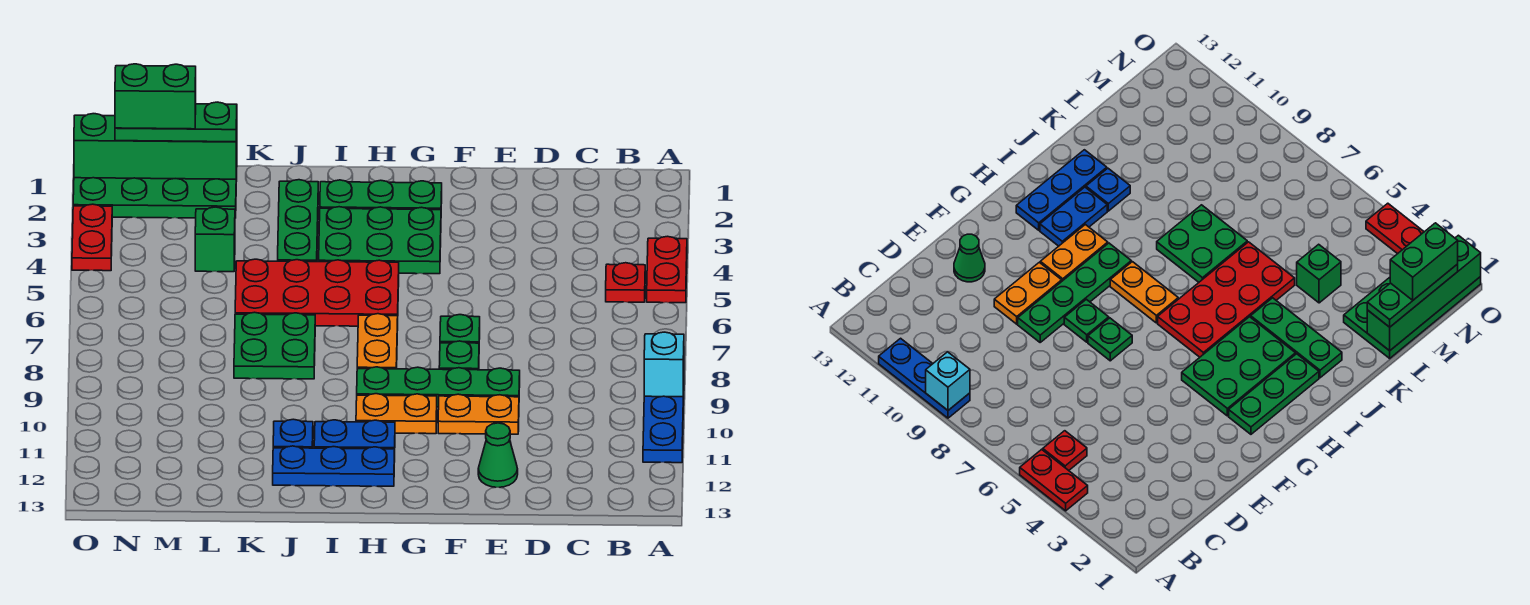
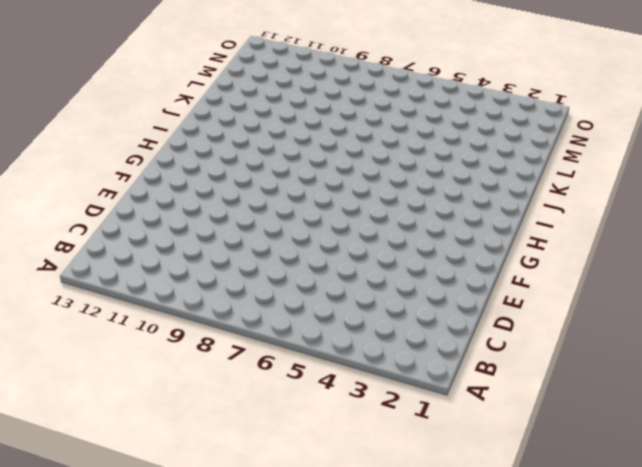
none -> red plate A4:A5 level 1
none -> blue plate A9:A11 level 1
none -> red plate B5 level 1

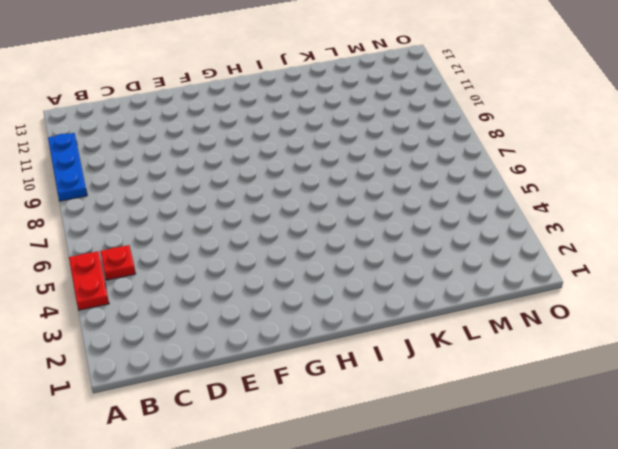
none -> green plate E9:H9 level 1
none -> orange plate E10:F10 level 1
none -> green cone E12 level 1

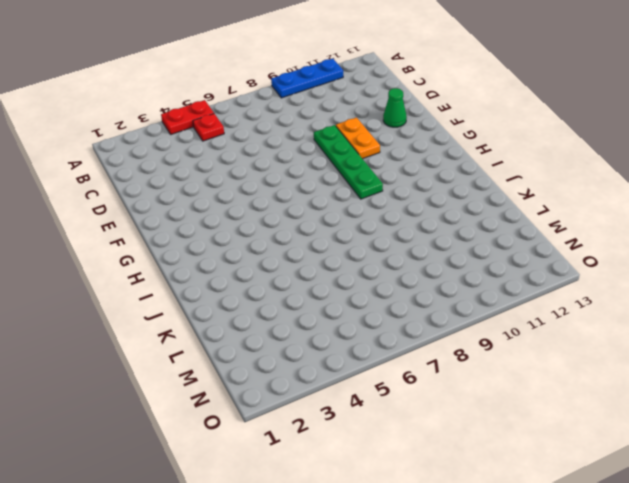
none -> green plate F7 level 1
none -> green plate F8 level 1
none -> green plate G2:I2 level 1

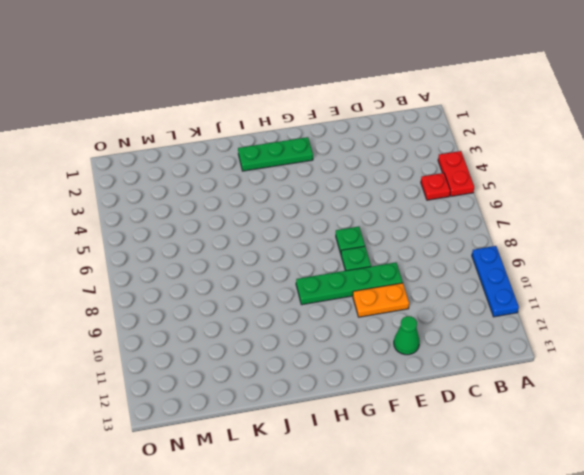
none -> green plate G3:I4 level 1
none -> orange plate G10:H10 level 1
none -> red plate H5:K6 level 1

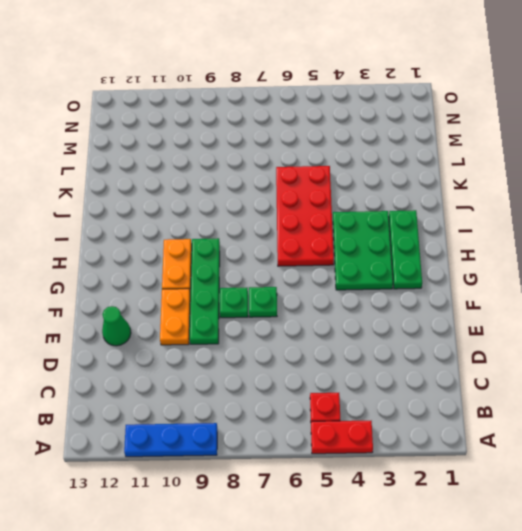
none -> orange plate H7:H8 level 1
none -> blue plate H11:I11 level 1
none -> blue plate H12:J12 level 1

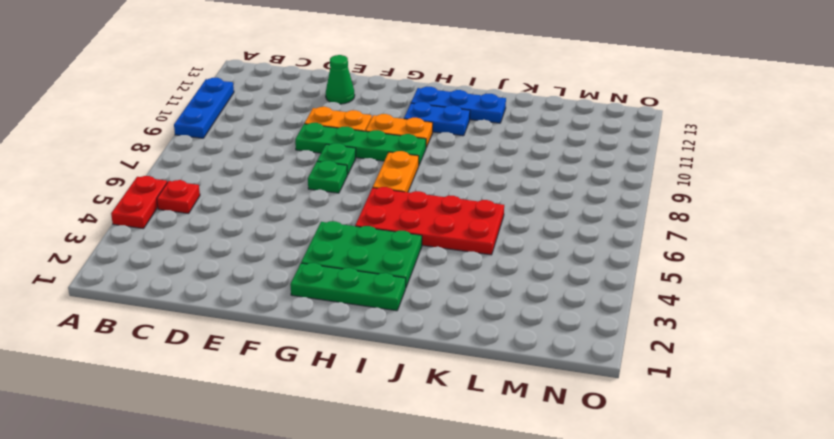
none -> green plate J2:J4 level 1
none -> green plate J7:K8 level 1
none -> blue plate J11 level 1

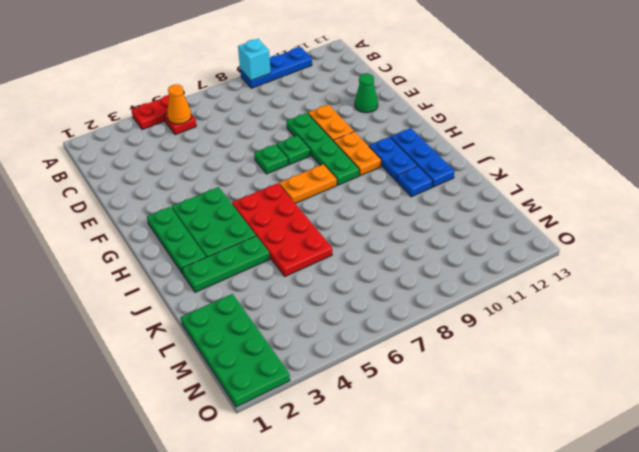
orange cone B5 level 2 -> none
none -> green plate J7:K8 level 1
none -> green brick L4 level 1
none -> red plate O3:O4 level 1

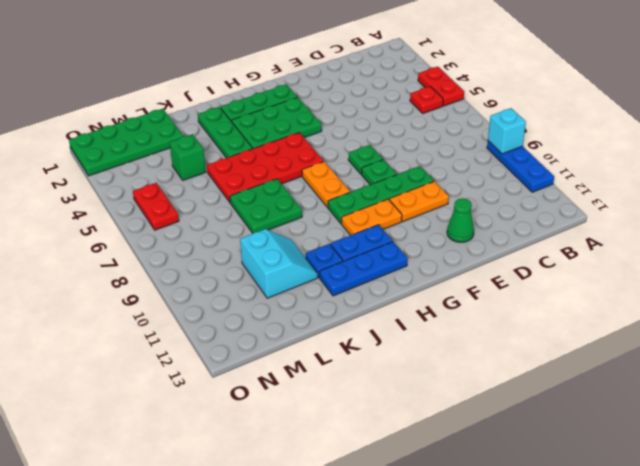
cyan slope K10:L11 level 1 top L -> none
red plate N5:N6 level 1 -> red plate O3:O4 level 1
none -> green brick L1:O1 level 2
none -> green plate L1:N1 level 3
none -> green brick M1:N1 level 4

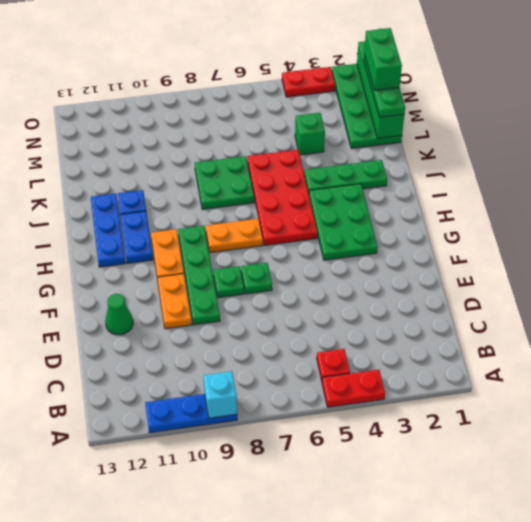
none -> green plate G2:I2 level 1

